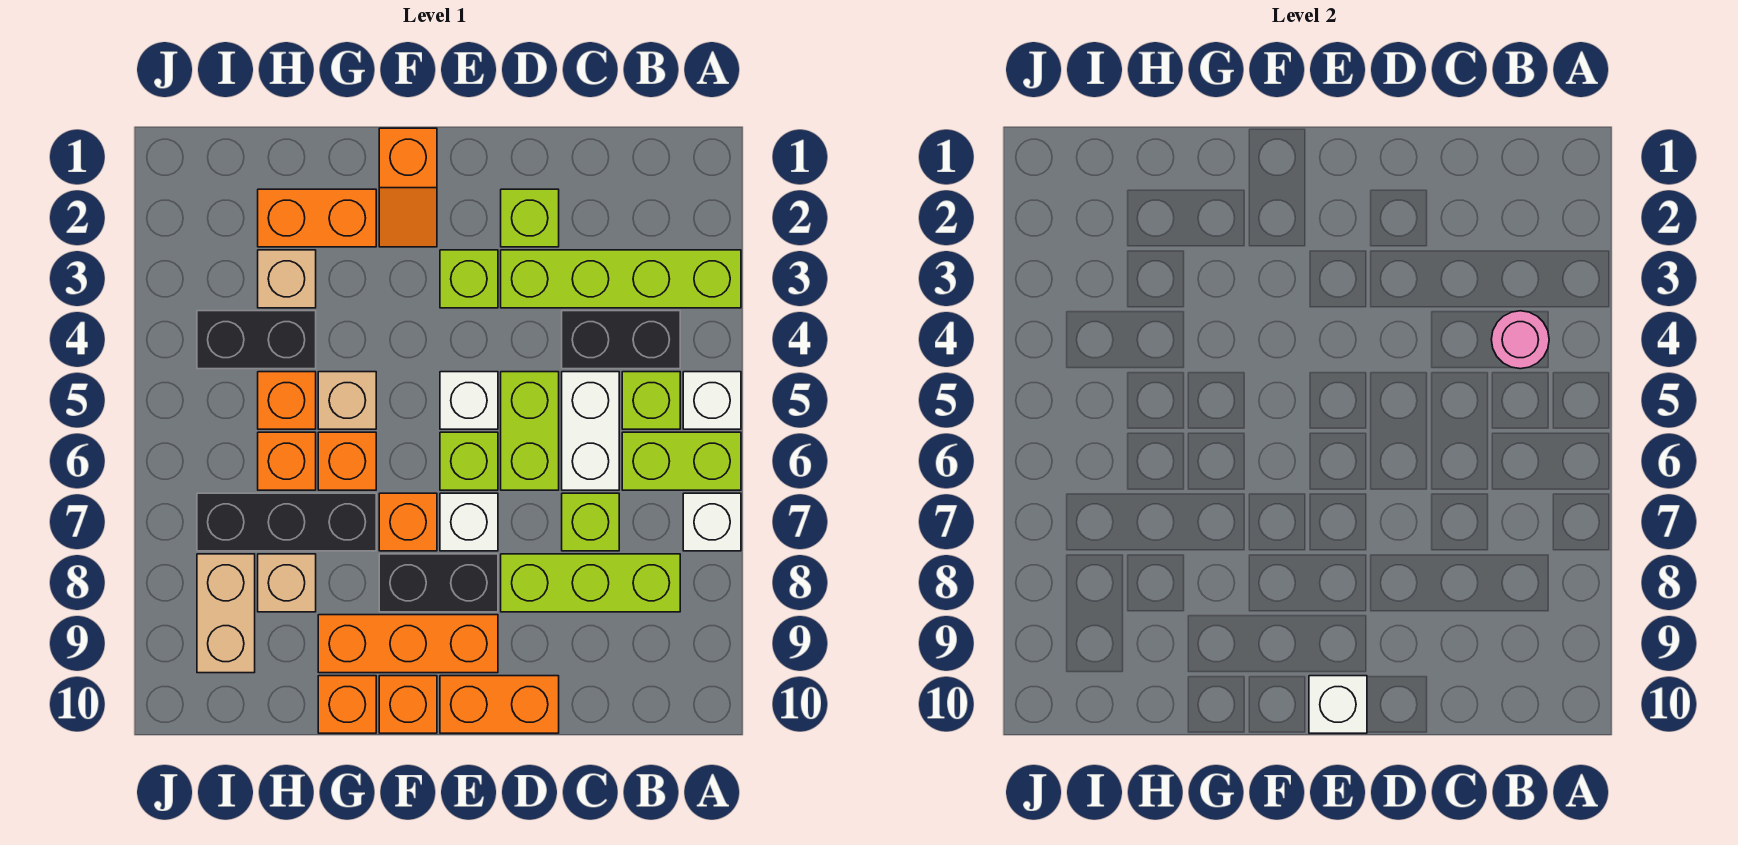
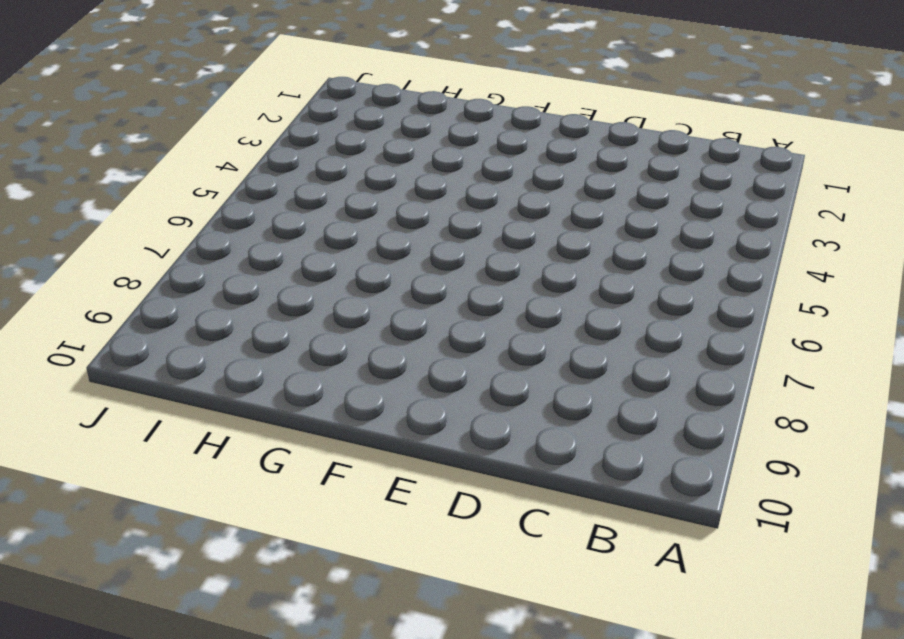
none -> lime brick A3:D3 level 1
none -> white brick A5 level 1
none -> lime brick A6:B6 level 1
none -> white brick A7 level 1

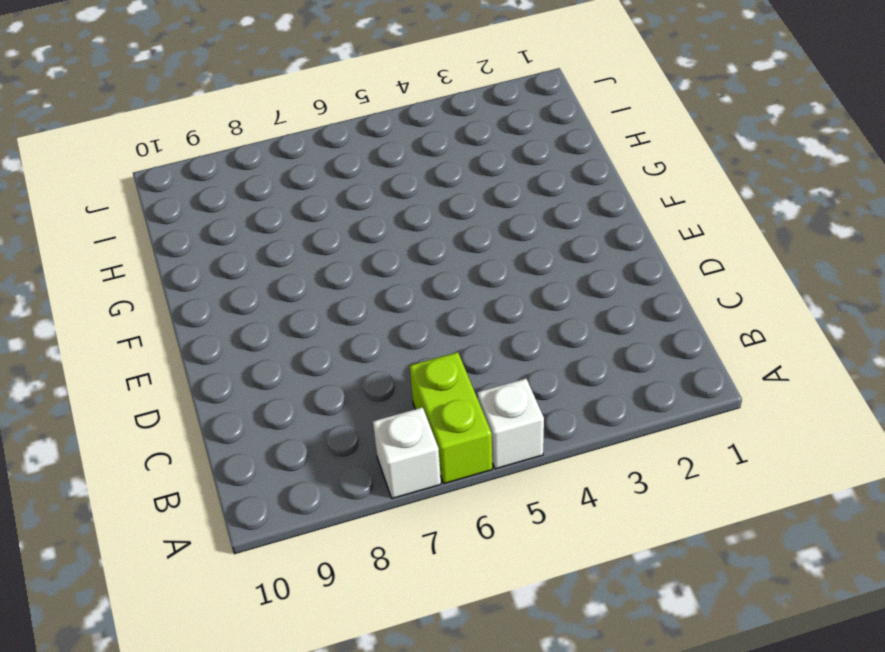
none -> lime brick A3:D3 level 1
none -> black brick B4:C4 level 1
none -> lime brick B5 level 1
none -> lime brick B8:D8 level 1

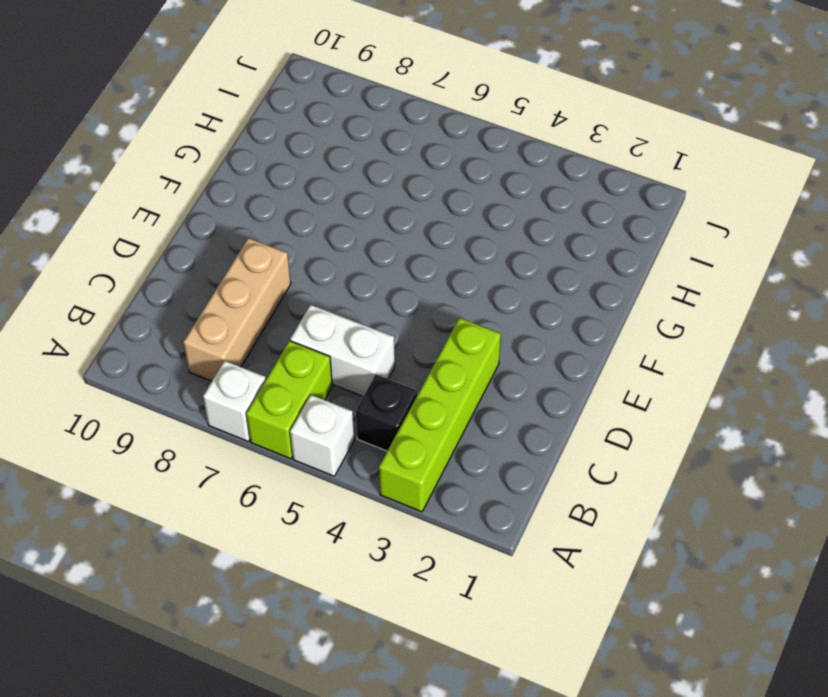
black brick B4 level 1 -> black brick B4:C4 level 1
tan brick B8:D8 level 1 -> lime brick B8:D8 level 1
none -> lime brick B5 level 1
none -> lime brick C7 level 1
none -> lime brick D2 level 1
none -> lime brick D5:D6 level 1

